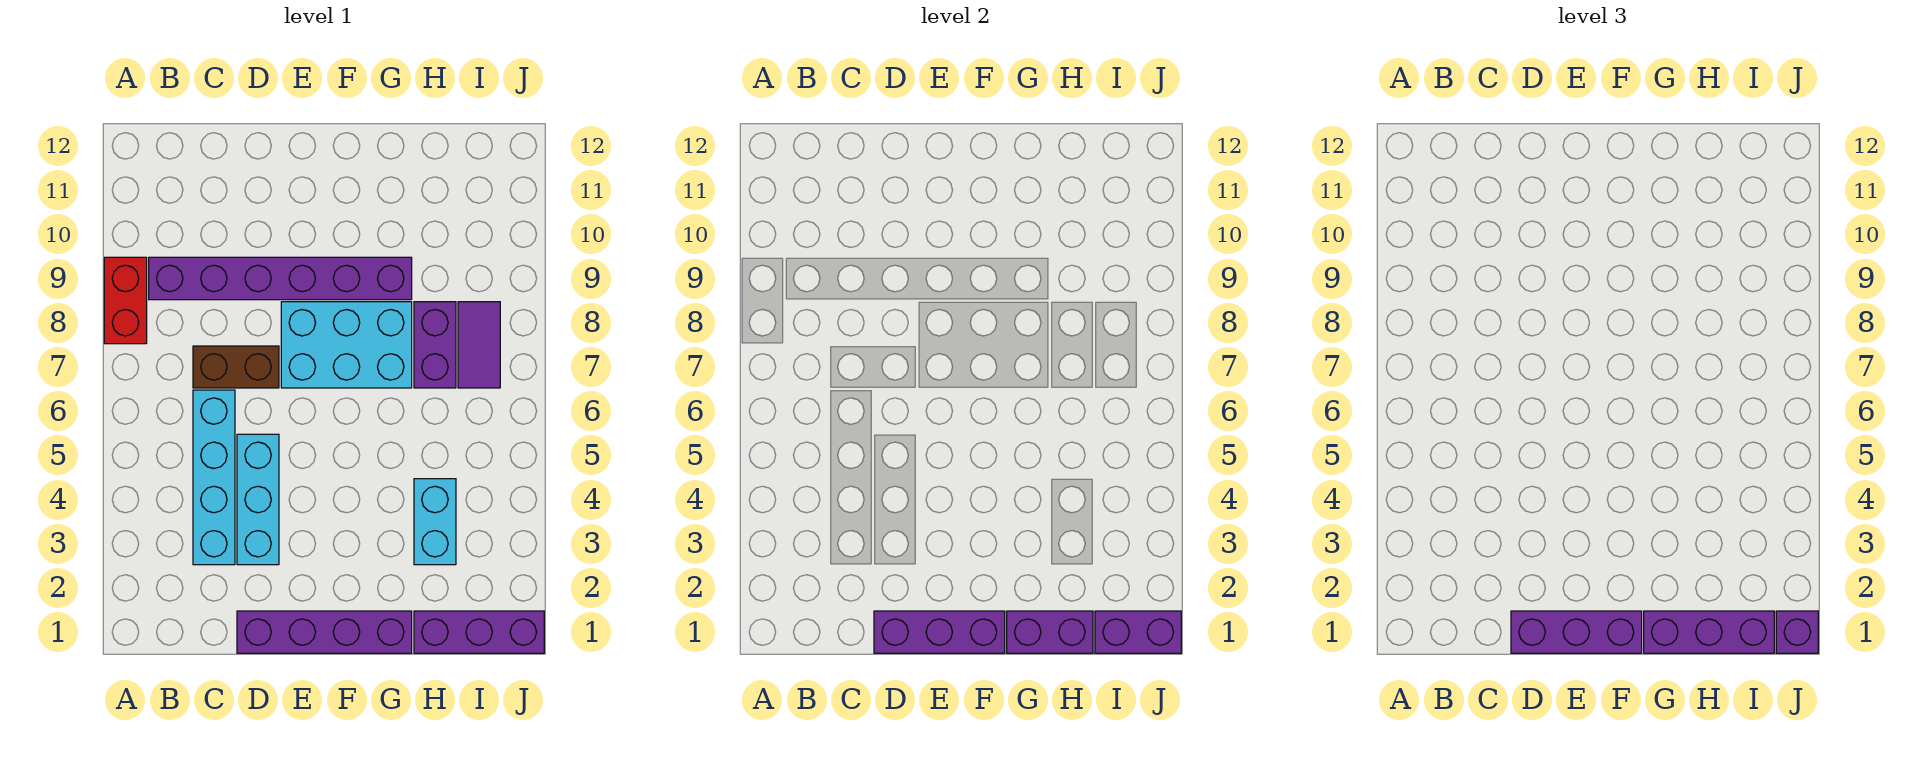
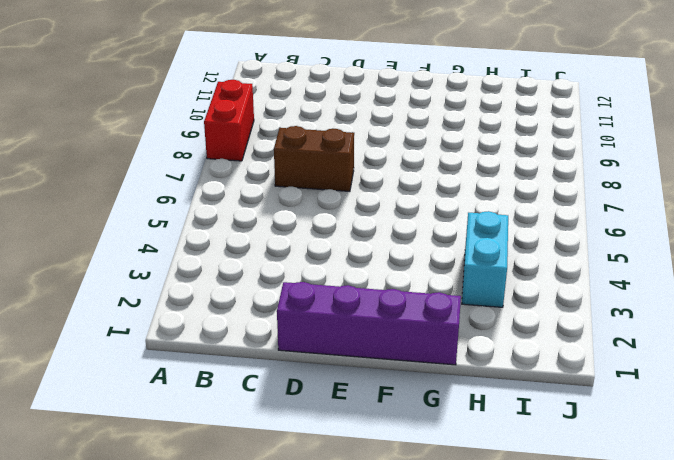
none -> purple brick B9:G9 level 1
none -> cyan brick C3:C6 level 1
none -> cyan brick D3:D5 level 1

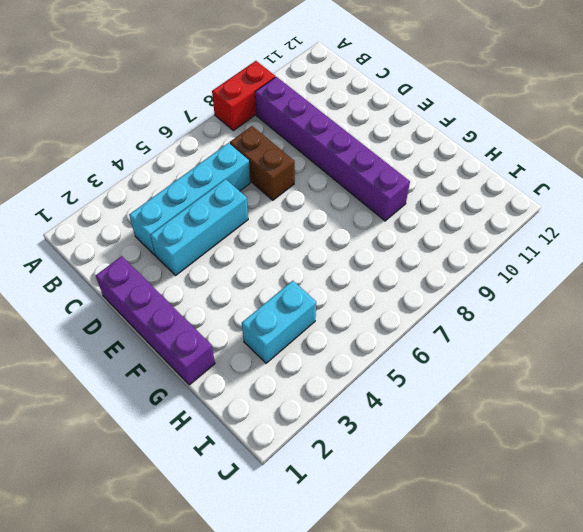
none -> cyan brick E7:G8 level 1
none -> purple brick H1:J1 level 1
none -> purple brick H7:H8 level 1

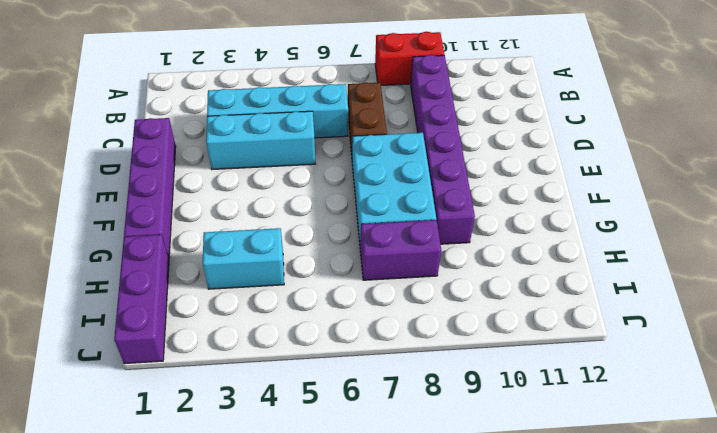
none -> purple tile I7:I8 level 1
none -> purple brick D1:F1 level 2
none -> purple brick G1:H1 level 2

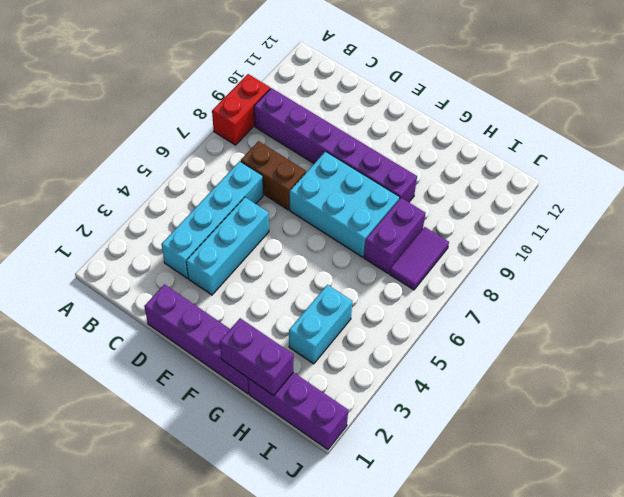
none -> purple brick D1:F1 level 2
none -> purple brick I1:J1 level 2
none -> purple brick D1:F1 level 3

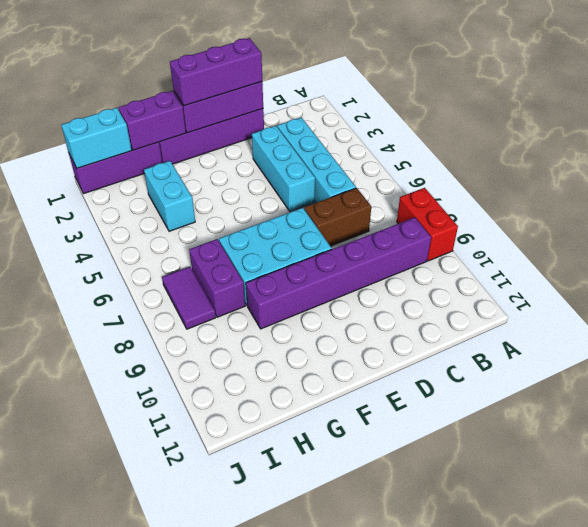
cyan brick I1:J1 level 2 -> purple brick I1:J1 level 2
none -> purple brick G1:I1 level 3
none -> purple brick J1 level 3

